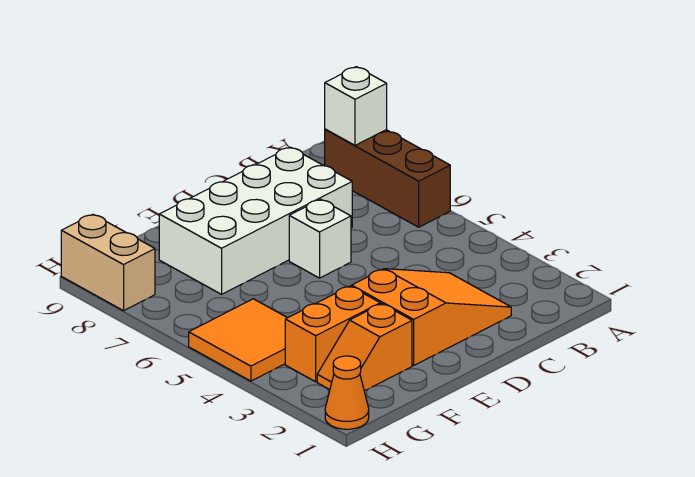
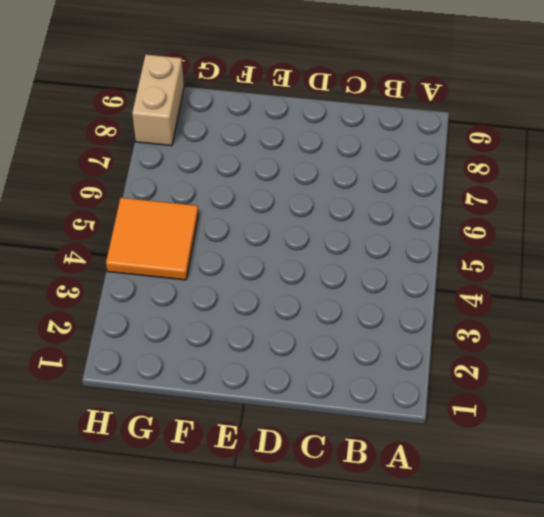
none -> brown brick A6:A8 level 1
none -> orange slope C2:E3 level 1 top E

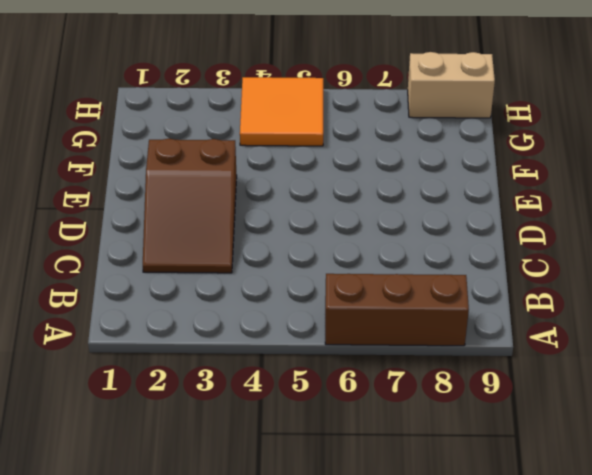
brown slope C2:E3 level 1 top E -> orange slope C2:E3 level 1 top E
none -> white brick C7:F8 level 1
none -> white brick D6 level 1

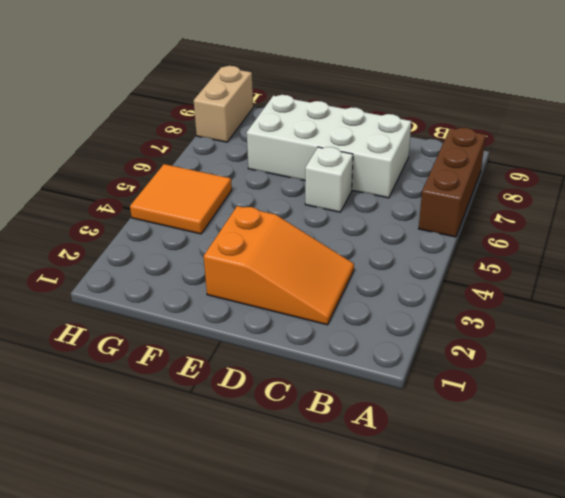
none -> orange slope F2:G2 level 1 top F
none -> orange brick F3:G3 level 1

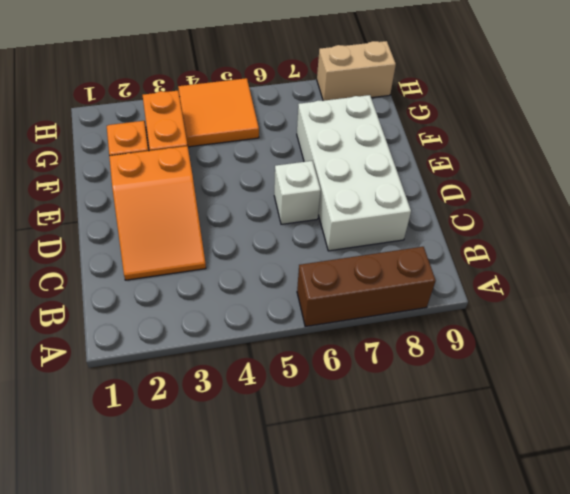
none -> orange cone H1 level 1
none -> white brick A8 level 2

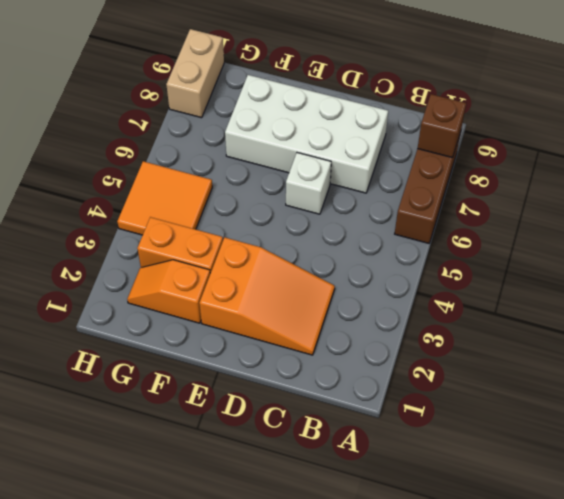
brown brick A8 level 2 -> white brick A8 level 2
none -> orange cone H1 level 1

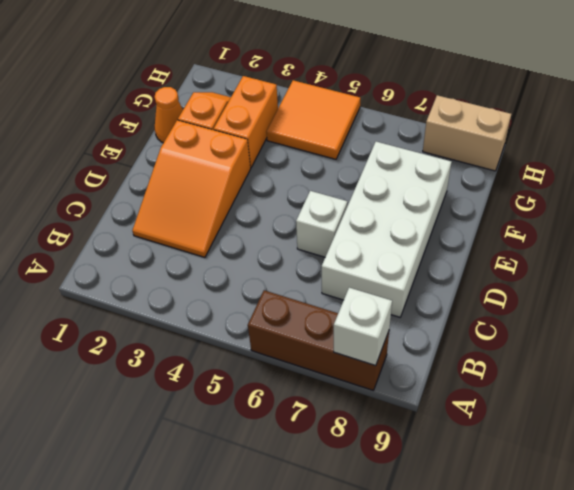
orange cone F1 level 1 -> orange cone H1 level 1

